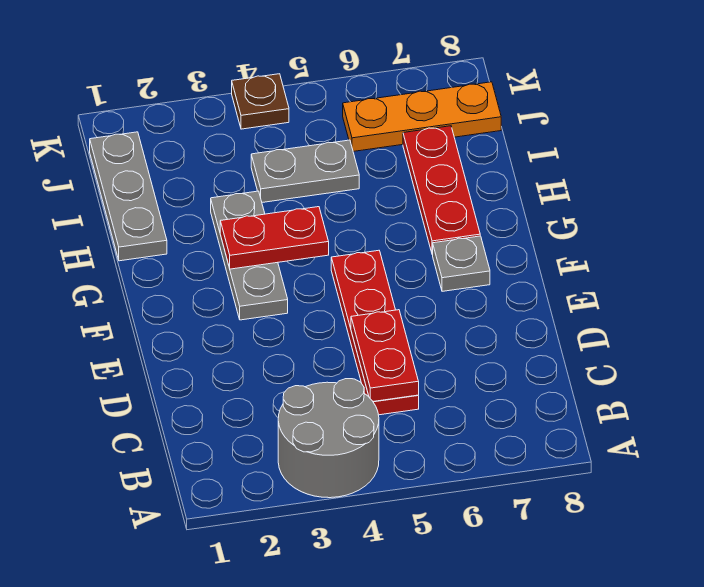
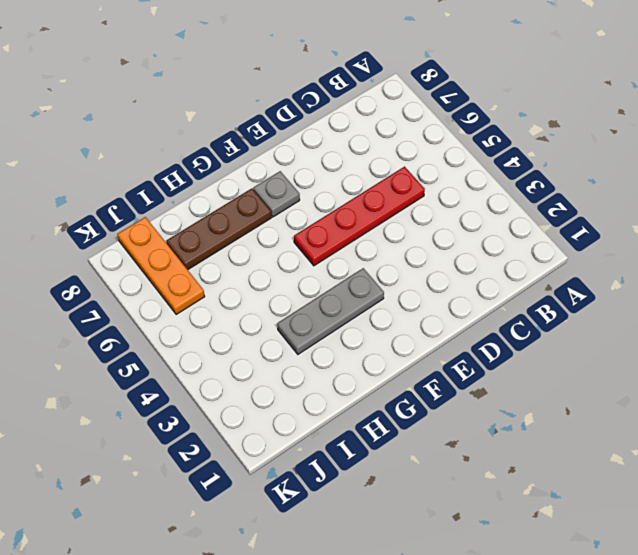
brown plate G7:I7 level 1 -> red plate G7:I7 level 1
none -> grey round brick A3:B4 level 1
none -> grey plate H1:J1 level 1

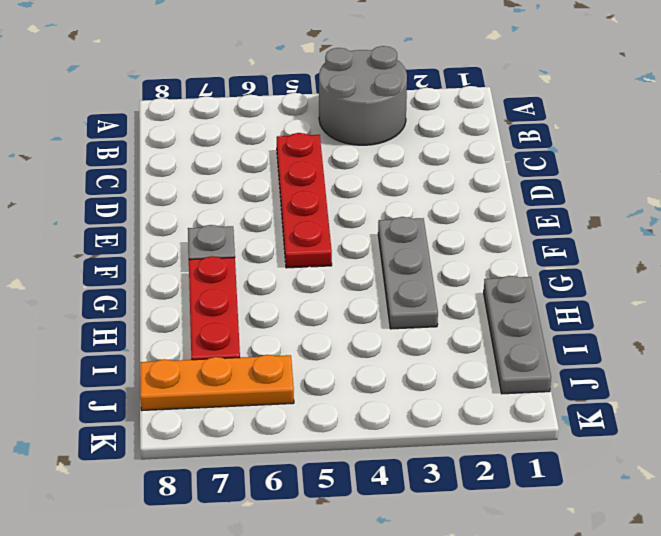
none -> grey plate I4:I5 level 1
none -> brown plate K4 level 1

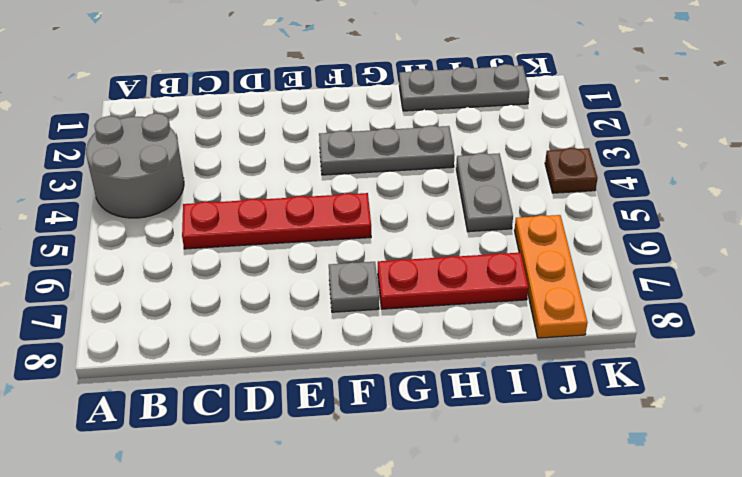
none -> red plate C5:D5 level 2
none -> red plate G3:G4 level 2

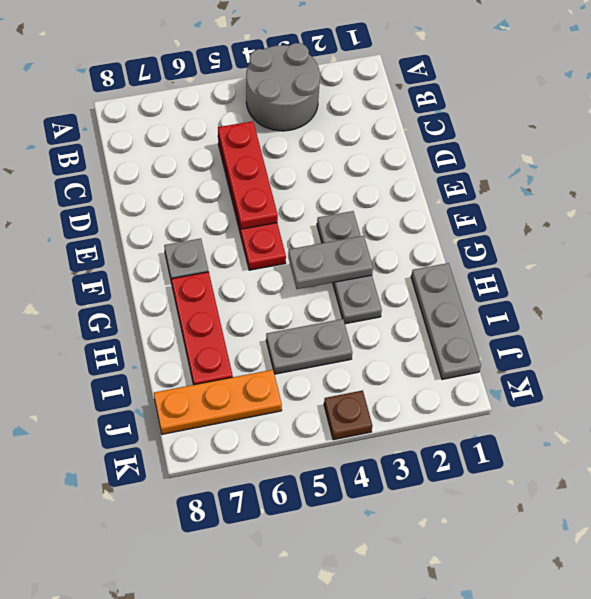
red plate C5:E5 level 2 -> red plate C5:D5 level 2
grey plate G3:G4 level 2 -> red plate G3:G4 level 2

